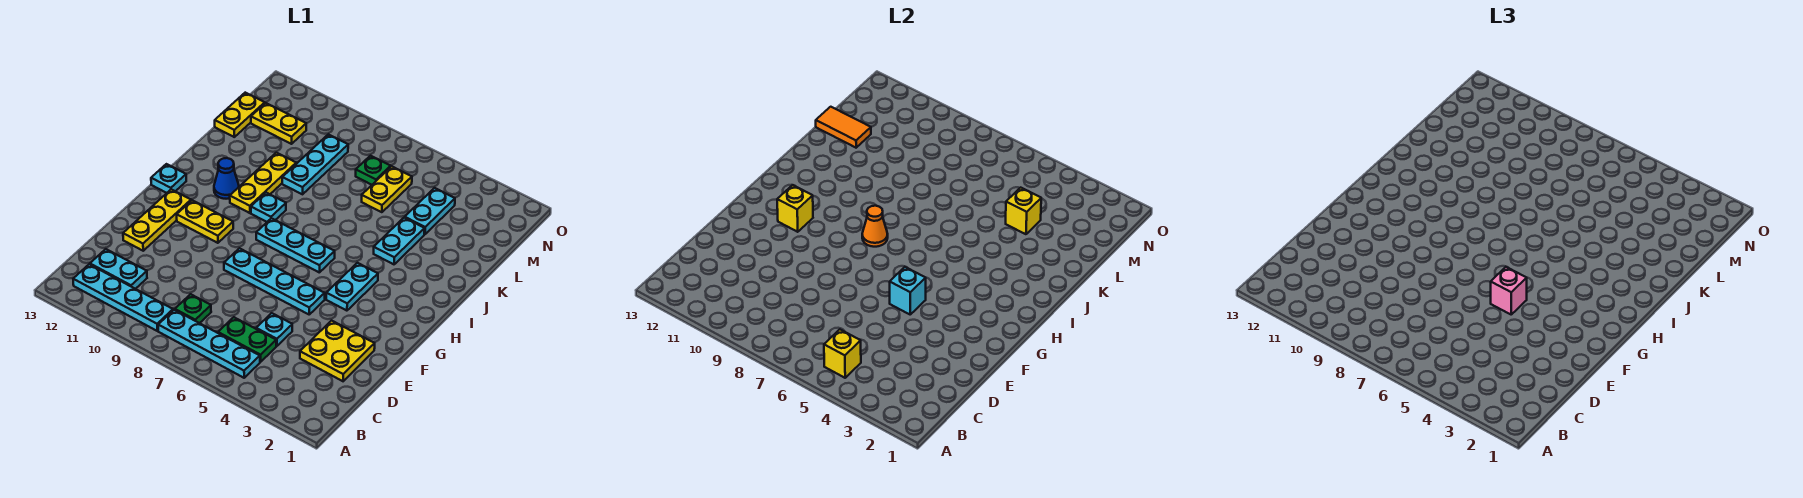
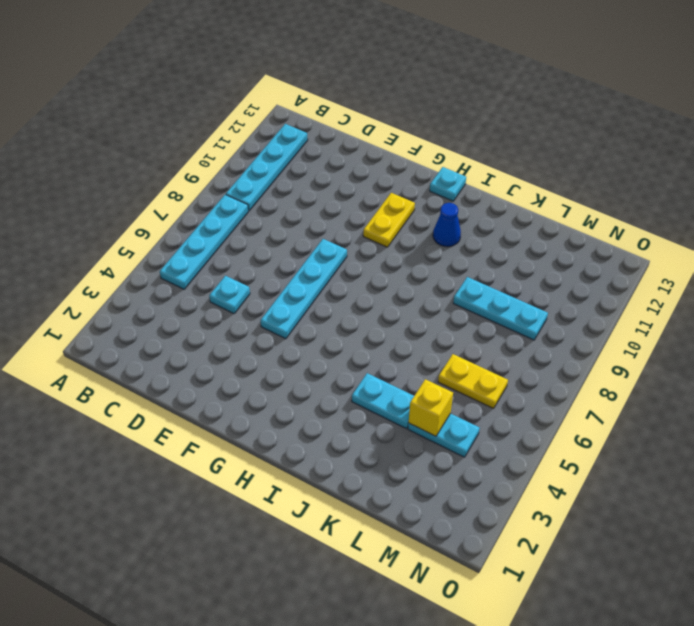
none -> green plate C5:C6 level 1
none -> green plate C8 level 1
none -> cyan plate C11:C12 level 1
none -> yellow plate D2:E3 level 1

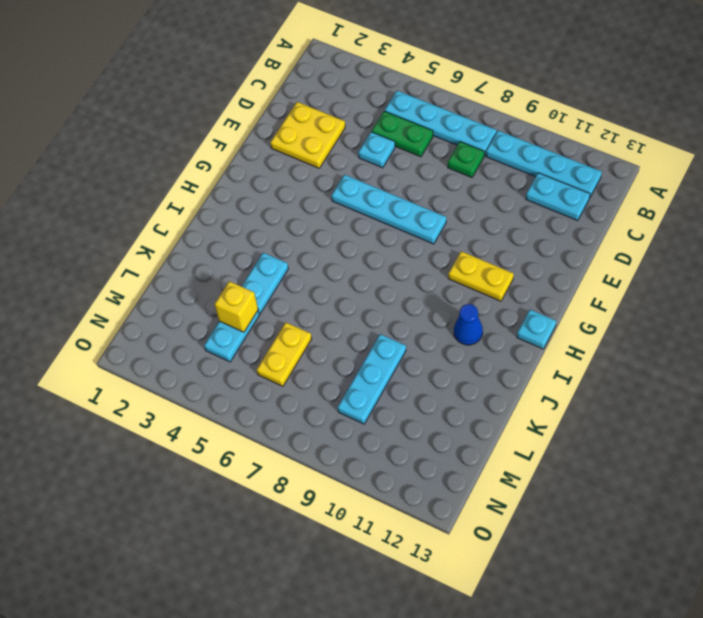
none -> yellow plate E12:G12 level 1
none -> cyan plate G4:H4 level 1
none -> cyan plate H6:H8 level 1
none -> cyan plate I9 level 1

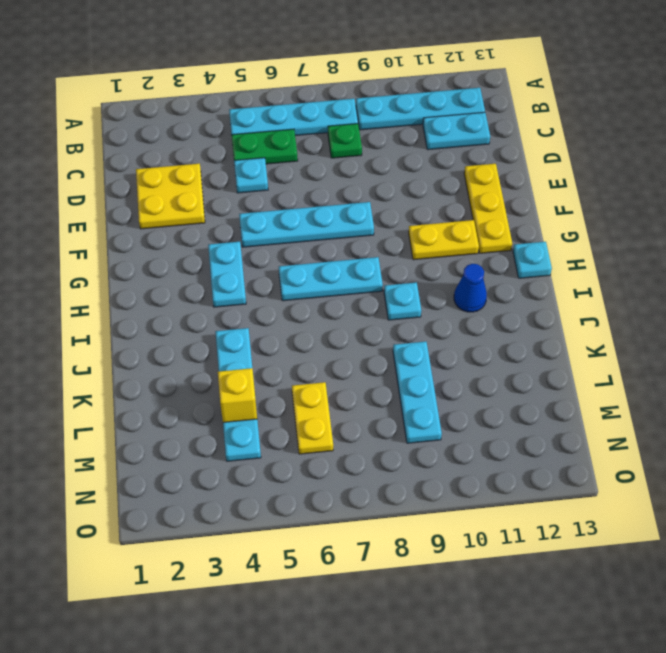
none -> yellow plate I10:K10 level 1
none -> yellow plate L13:M13 level 1
none -> green plate M7 level 1
none -> yellow plate M11:M12 level 1

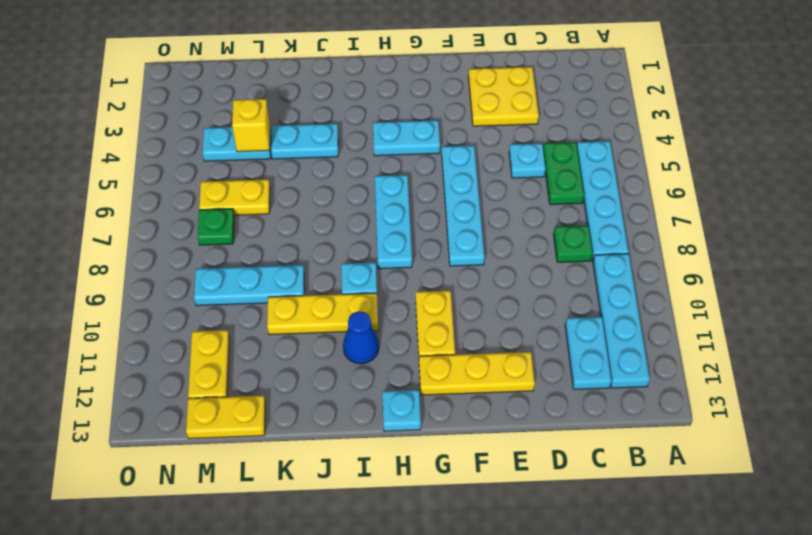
none -> yellow brick B5 level 2
none -> cyan brick F5 level 2
none -> yellow brick G11 level 2
none -> orange cone H8 level 2

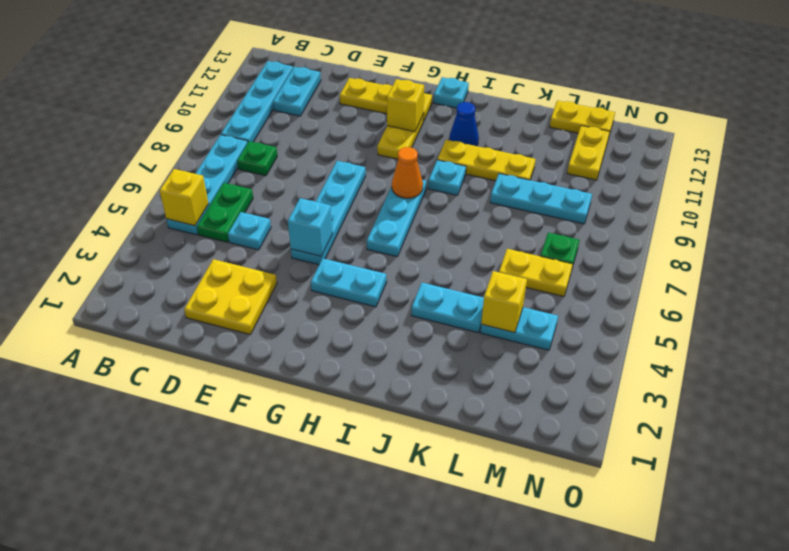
none -> orange tile L12:L13 level 2
none -> pink brick F5 level 3

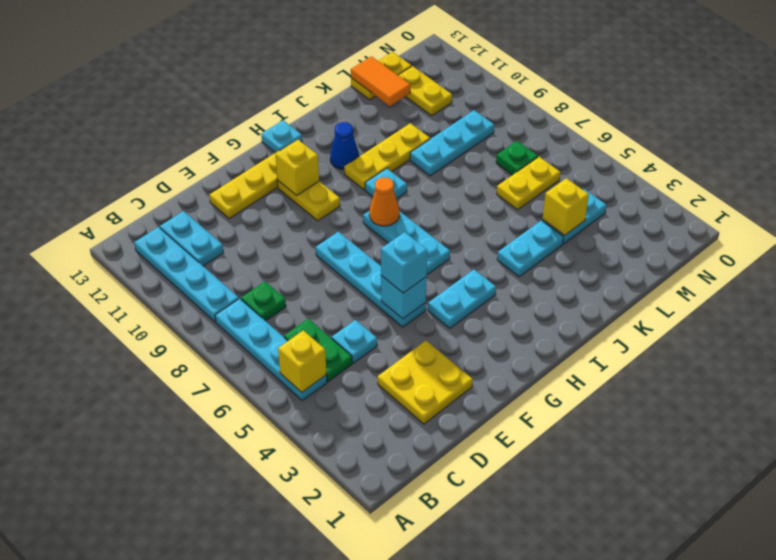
cyan brick F5 level 3 -> pink brick F5 level 3

